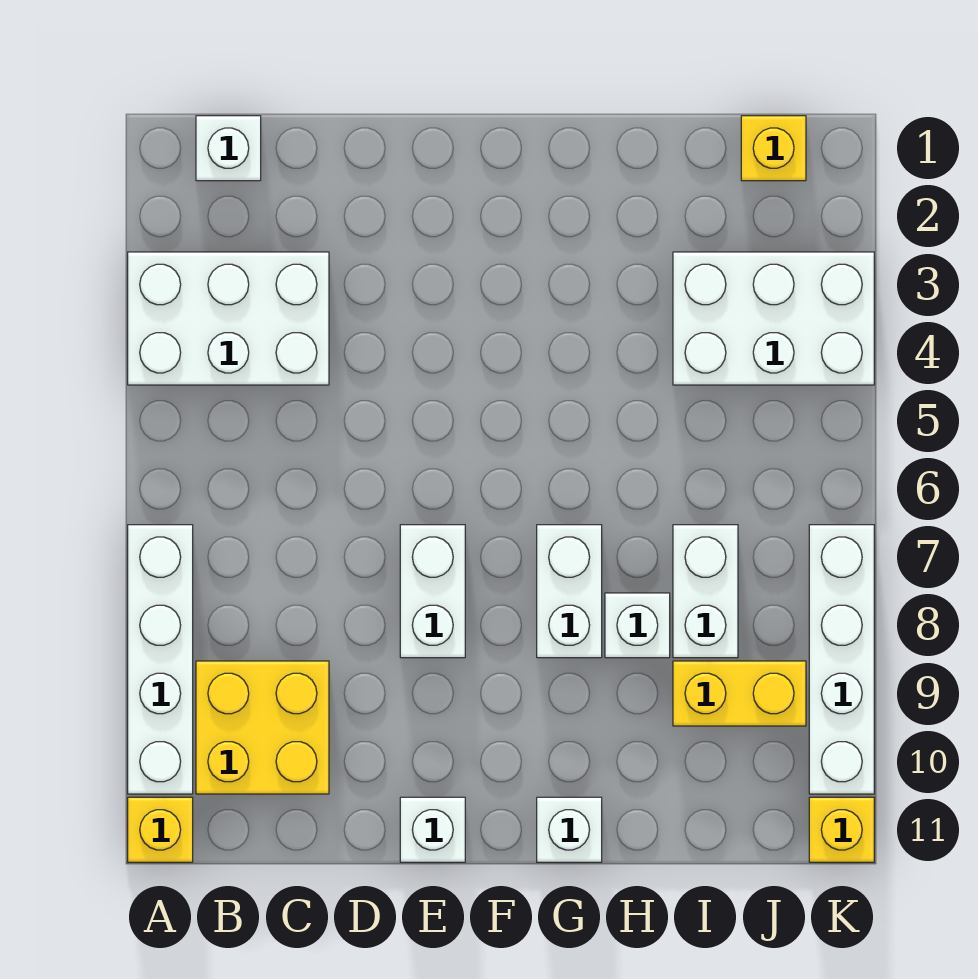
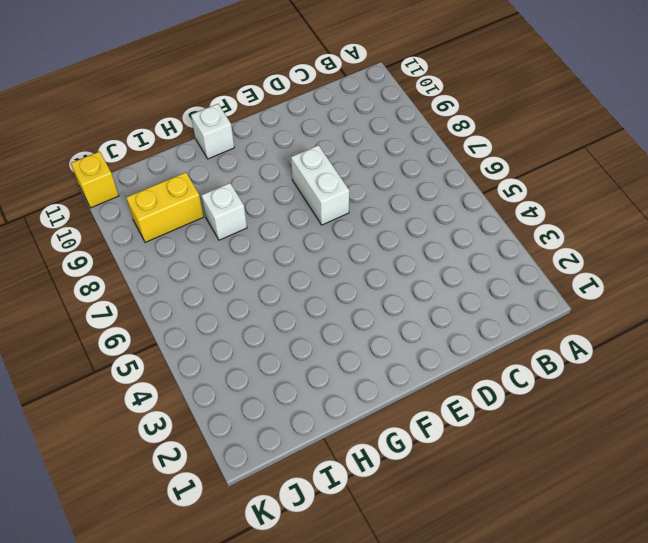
none -> white brick A3:C4 level 1
none -> white brick A7:A10 level 1
none -> yellow brick A11 level 1

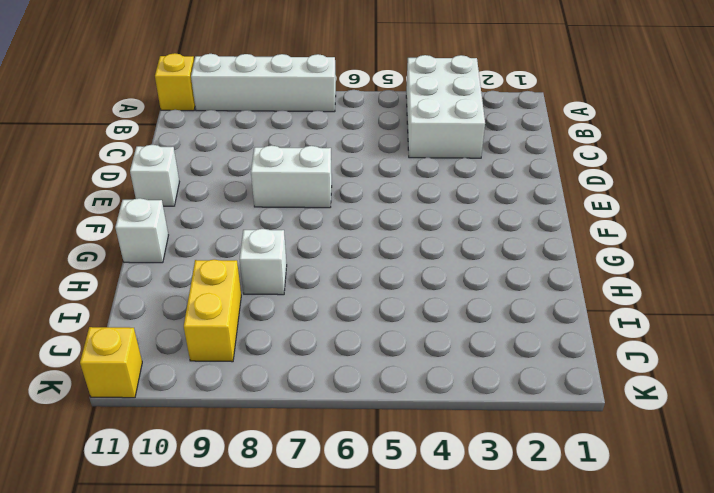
none -> white brick B1 level 1
none -> yellow brick B9:C10 level 1
none -> white brick G7:G8 level 1

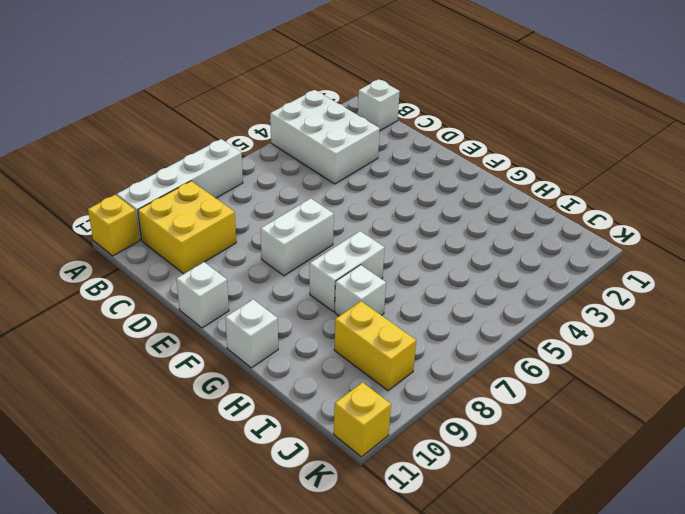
none -> white brick I3:K4 level 1
none -> white brick I7:I8 level 1
none -> yellow brick J1 level 1

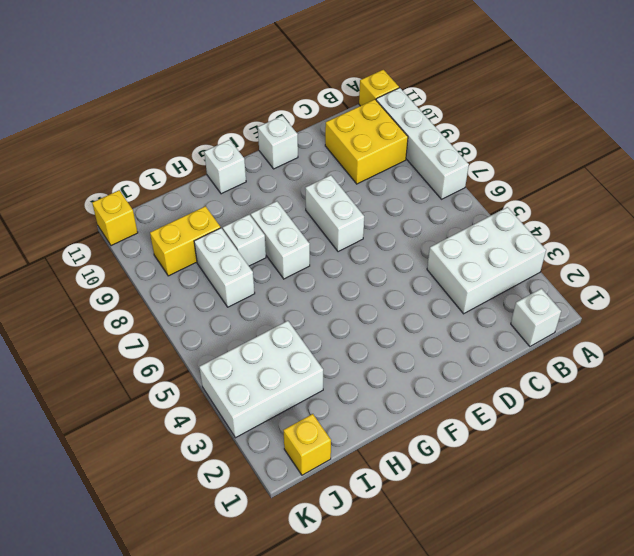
none -> white brick K7:K10 level 1

